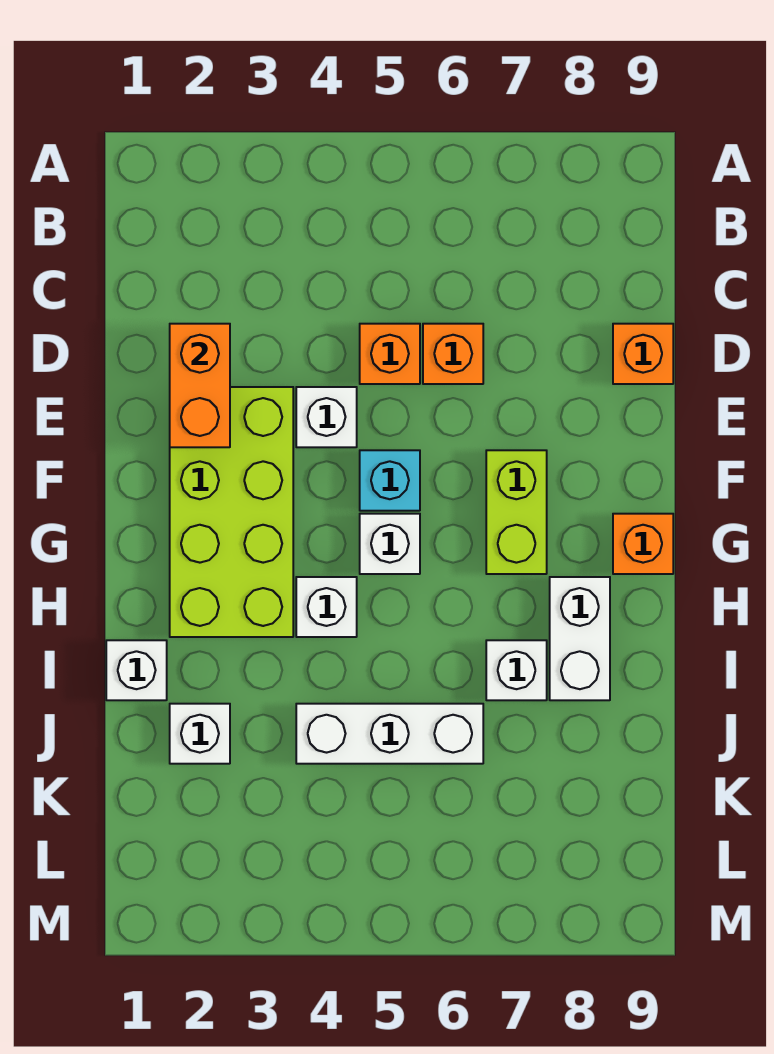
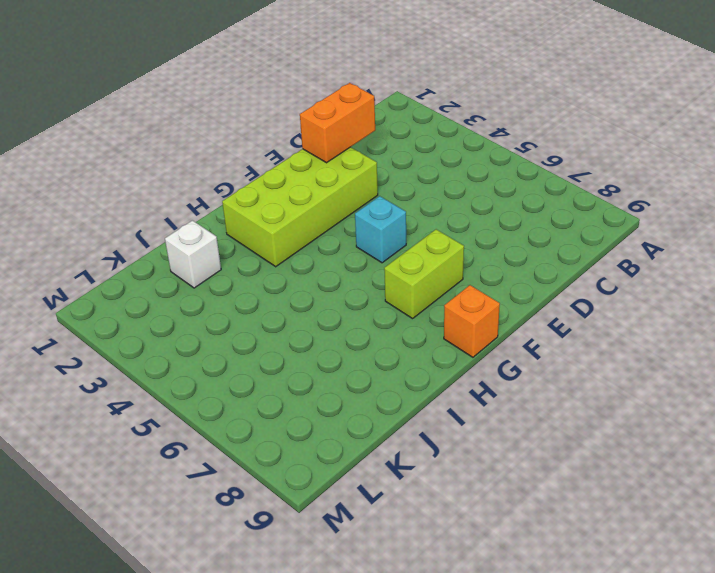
none -> orange brick D5 level 1
none -> orange brick D6 level 1
none -> orange brick D9 level 1

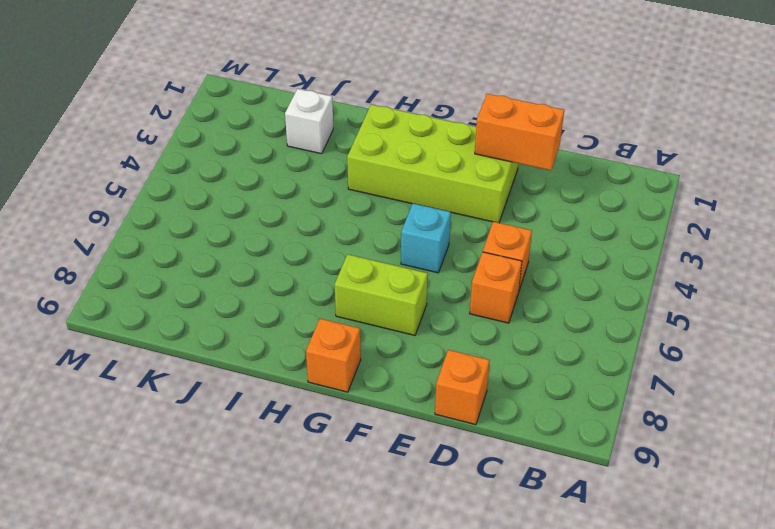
none -> white brick E4 level 1
none -> white brick G5 level 1
none -> white brick H4 level 1

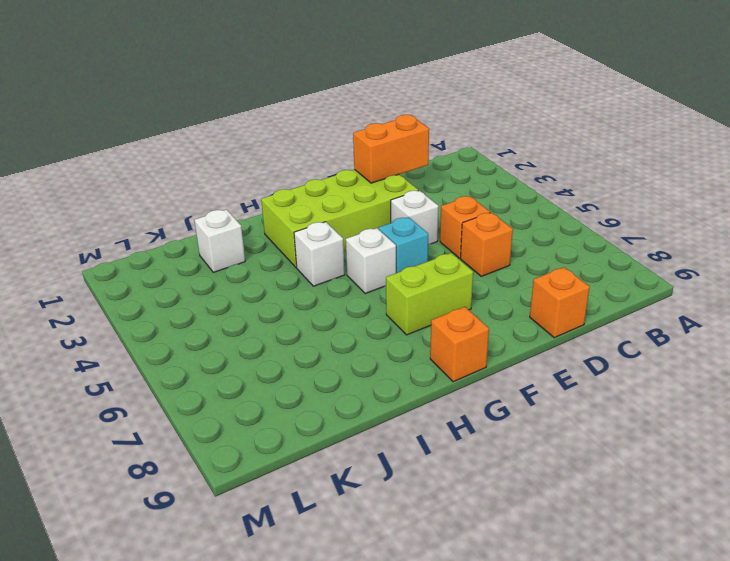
none -> white brick H8:I8 level 1
none -> white brick I1 level 1
none -> white brick I7 level 1

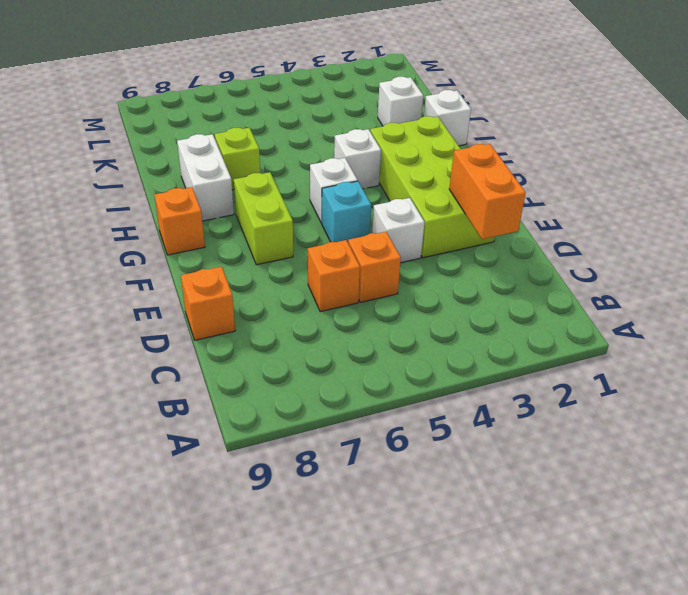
lime brick I7 level 1 -> white brick I7 level 1
none -> white brick J4:J6 level 1

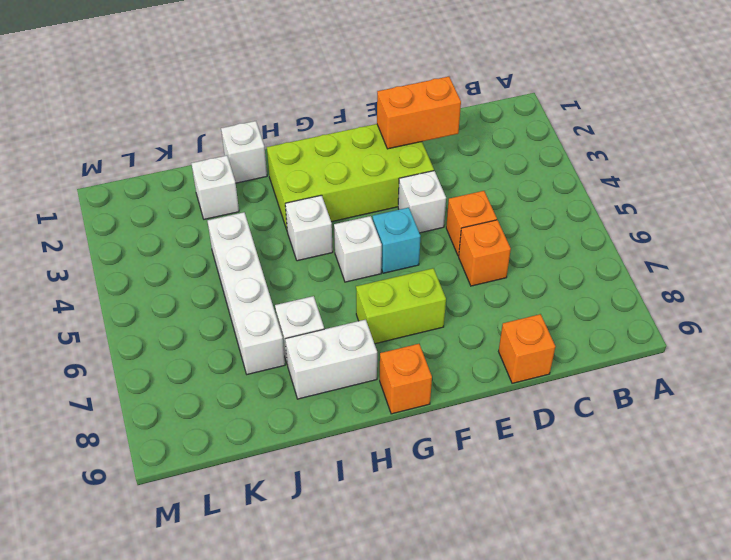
white brick J4:J7 level 1 -> white brick J4:J6 level 1

